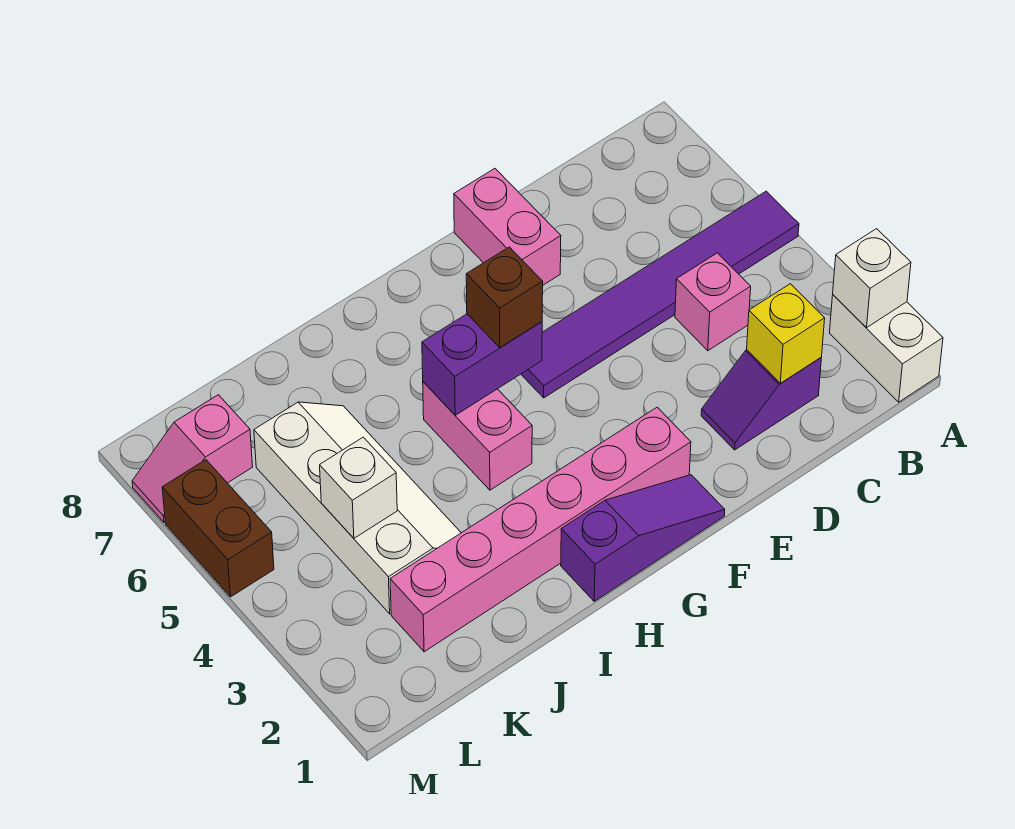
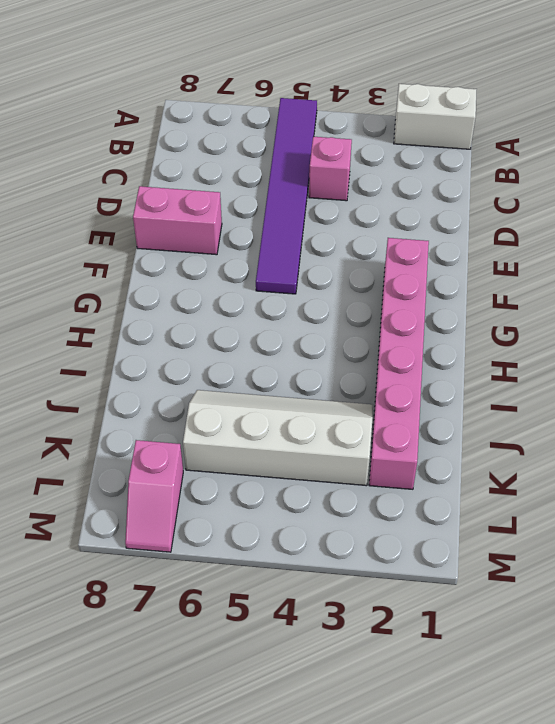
none -> purple slope C2:D2 level 1 top C
none -> purple slope F1:H1 level 1 top H
none -> pink brick H4:H5 level 1

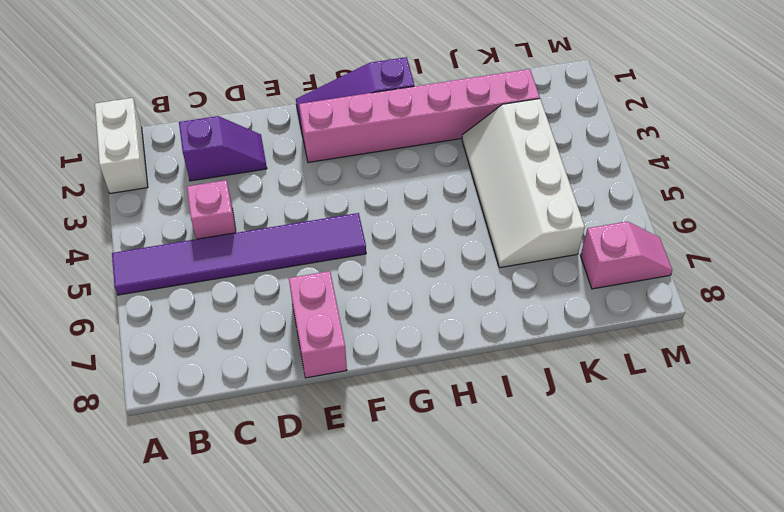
none -> pink brick H4:H5 level 1
none -> brown brick M5:M6 level 1
none -> white brick A2 level 2

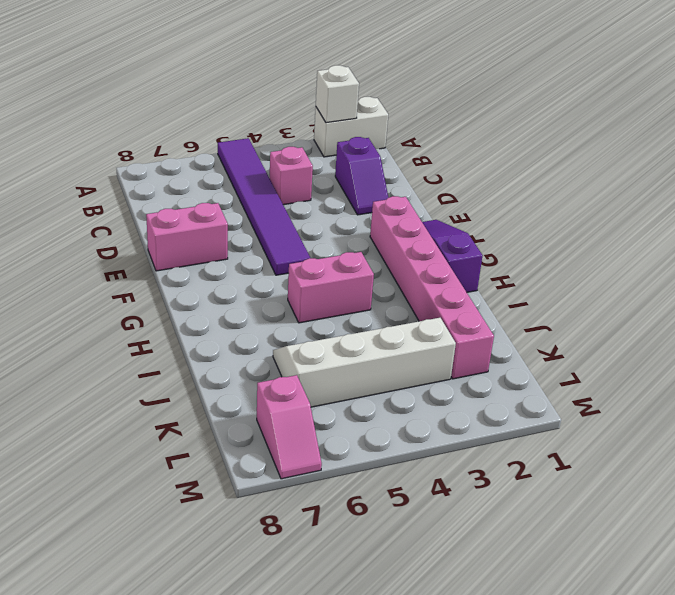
none -> brown brick M5:M6 level 1
none -> yellow brick C2 level 2
none -> purple brick G5:H5 level 2

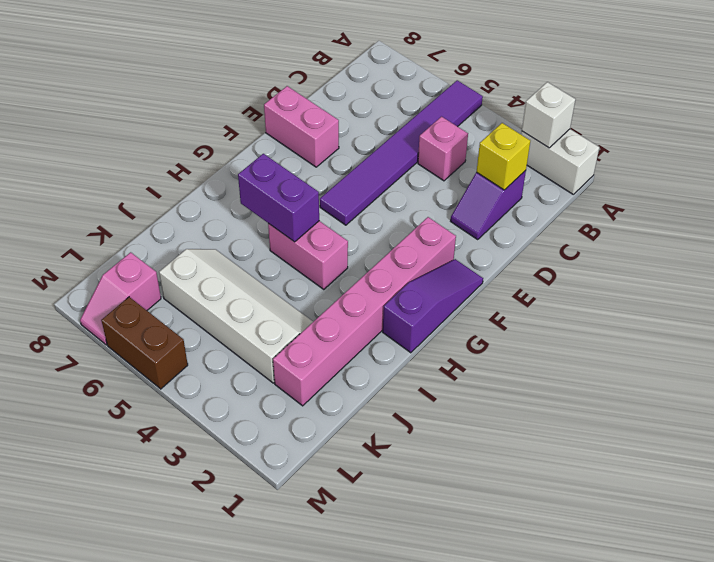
purple brick H5:H6 level 2 -> purple brick G5:H5 level 2
none -> white brick K4 level 2
none -> brown brick G5 level 3

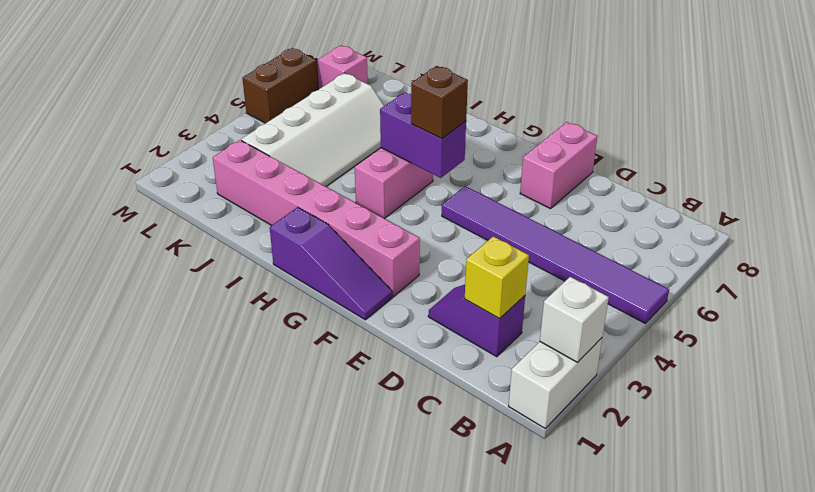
none -> pink brick C4 level 1
none -> white brick K4 level 2

